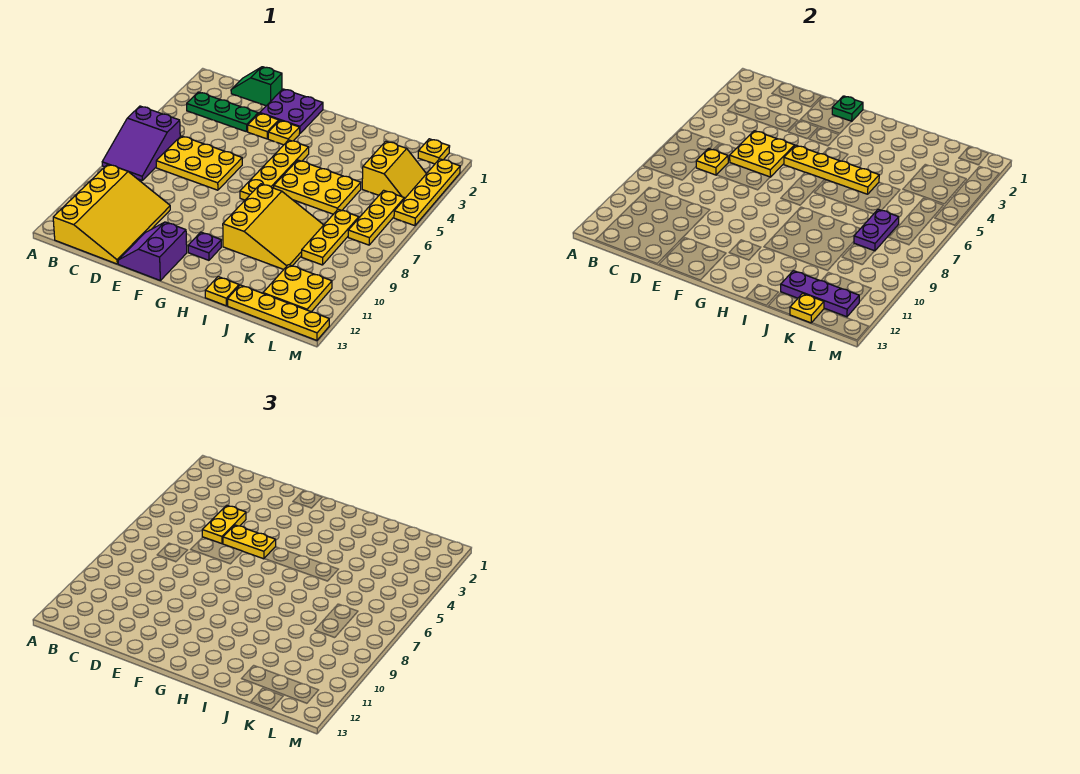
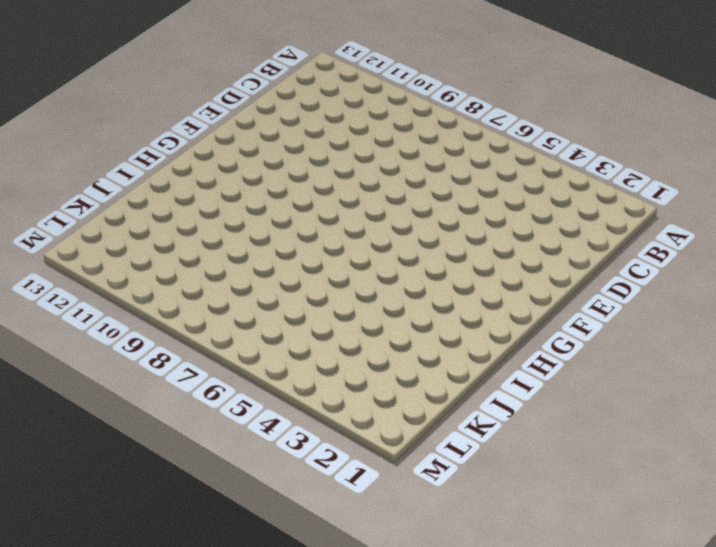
none -> purple slope A6:B8 level 1 top 6
none -> green plate B3:D3 level 1
none -> yellow slope B10:D13 level 1 top B
none -> green slope C1:D1 level 1 top D

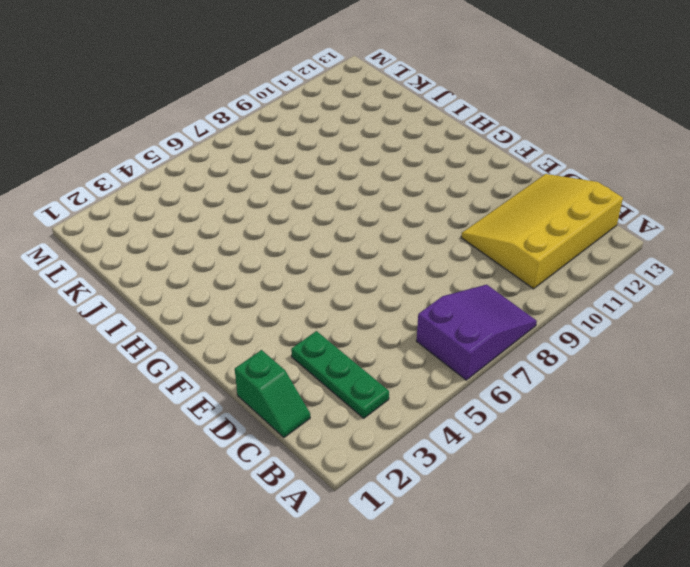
none -> yellow plate C6:E7 level 1
none -> purple plate E1:F2 level 1
none -> yellow plate E3 level 1
none -> purple slope E12:F13 level 1 top F

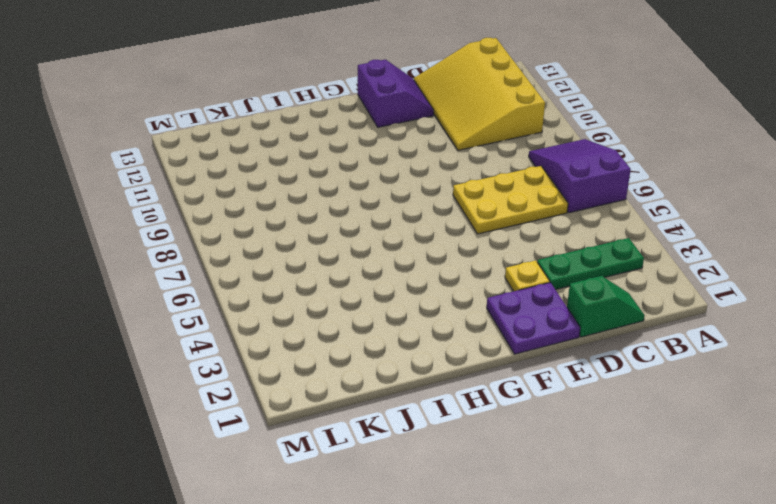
none -> yellow plate F3 level 1
none -> yellow plate G4:G7 level 1
none -> purple plate G11 level 1
none -> yellow plate H5:J6 level 1

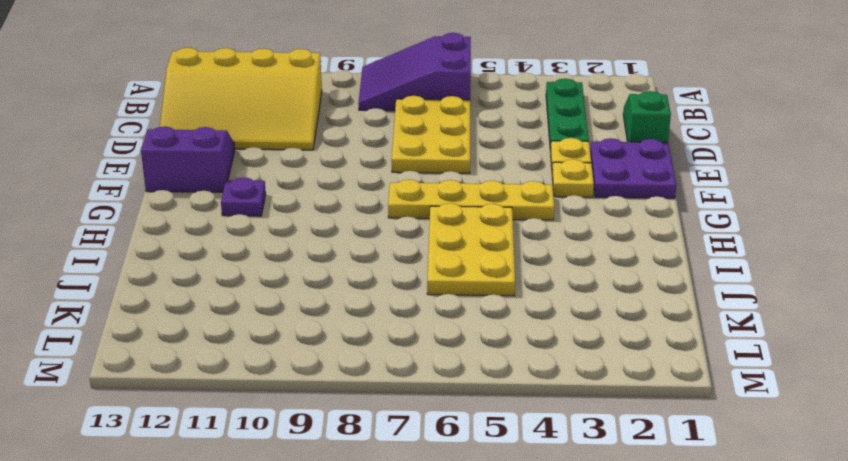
none -> yellow slope H8:J10 level 1 top H
none -> yellow plate I13 level 1
none -> yellow plate J13:M13 level 1
none -> yellow slope K3:L4 level 1 top K

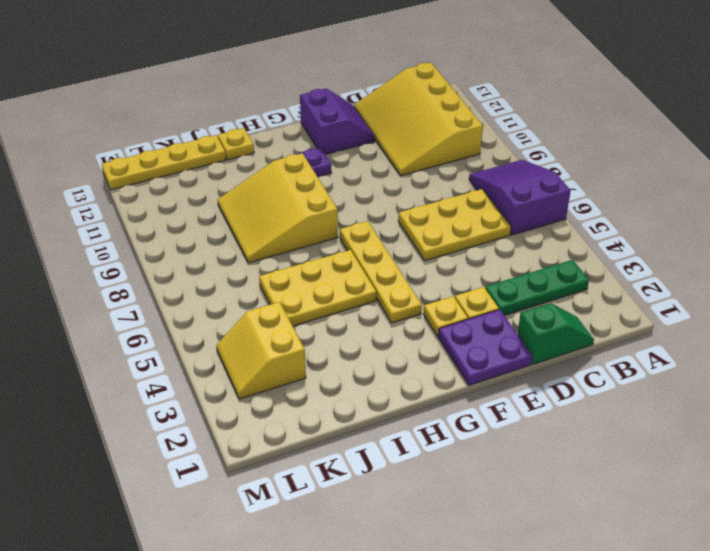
none -> yellow plate K7:K9 level 1
none -> yellow plate K11:L12 level 1
none -> yellow plate L1 level 1
none -> yellow plate L5:L7 level 1

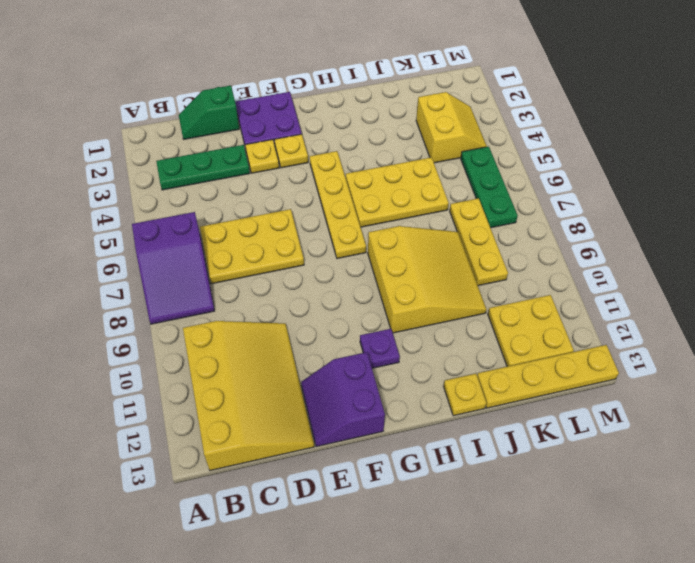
green plate L5:L7 level 1 -> yellow plate L5:L7 level 1
none -> yellow plate L1 level 1
none -> yellow plate M2:M5 level 1
none -> yellow plate C7 level 2
none -> yellow plate D5:E6 level 2

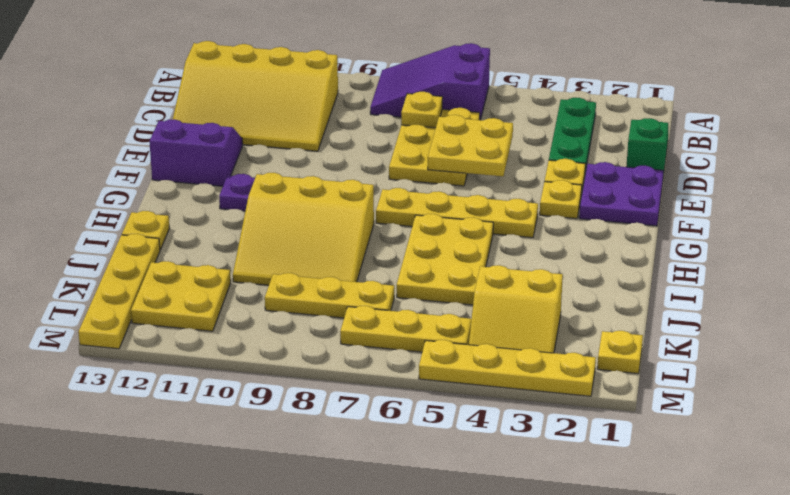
none -> green plate F1 level 2
none -> yellow plate F5:I5 level 2
none -> purple plate J12:L12 level 2
none -> purple plate K7:K8 level 2

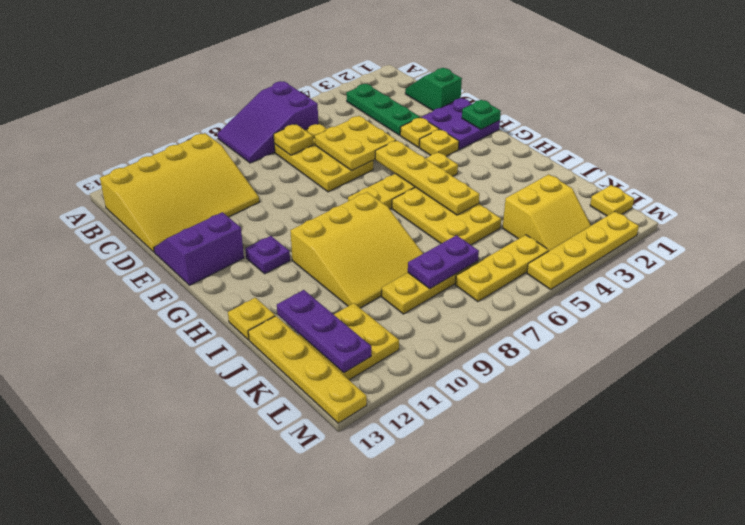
none -> yellow plate K13 level 2
none -> yellow plate D4:D5 level 3
none -> yellow plate E5:F5 level 3

